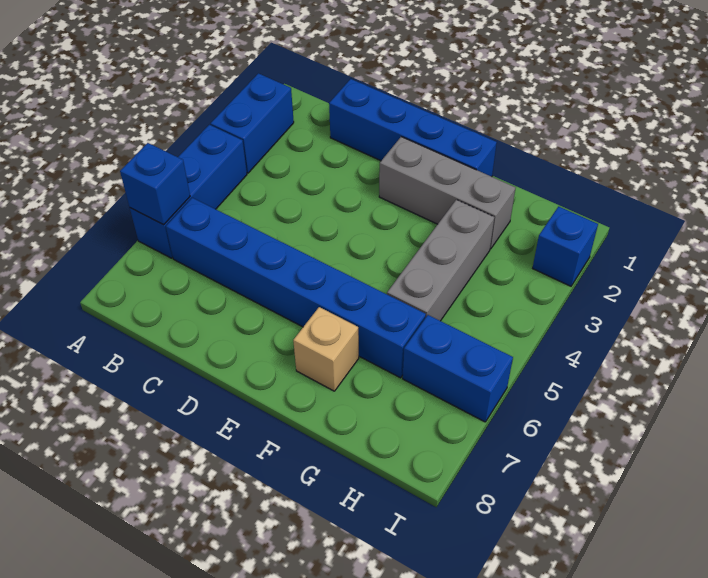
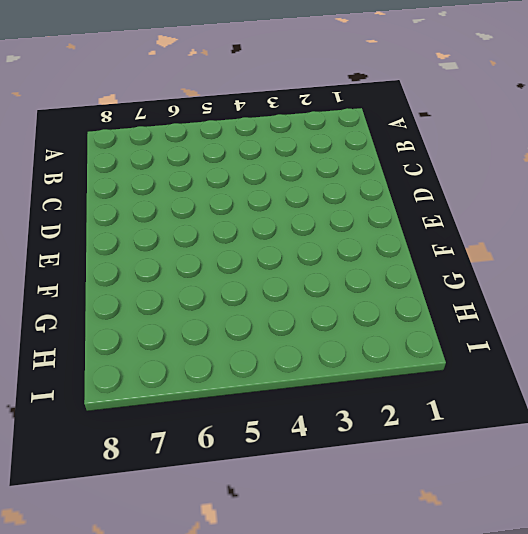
none -> blue brick A2:A3 level 1
none -> blue brick A4:A6 level 1

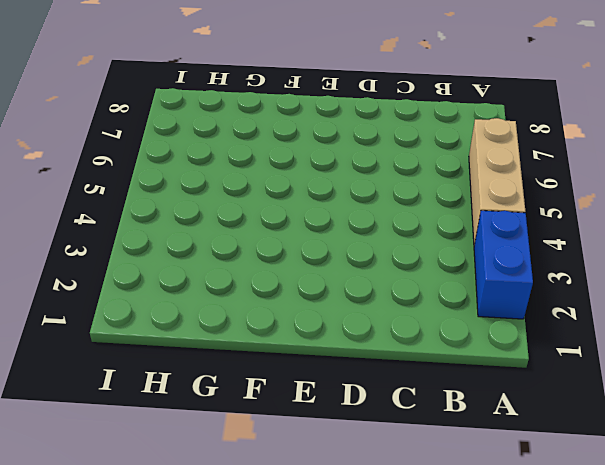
tan brick A4:A6 level 1 -> blue brick A4:A6 level 1
none -> blue brick B6:G6 level 1
none -> blue brick C1:F1 level 1

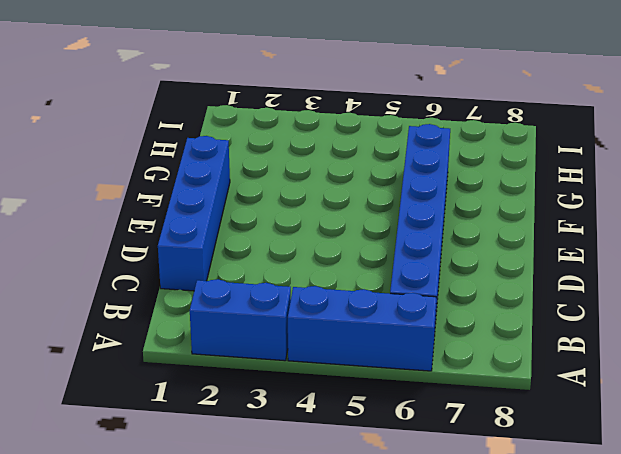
none -> grey brick E2:G2 level 1
none -> tan brick F7 level 1

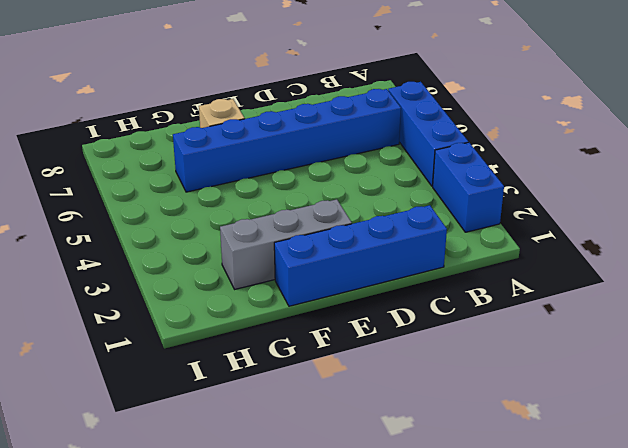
none -> grey brick G3:G5 level 1
none -> blue brick H6:I6 level 1

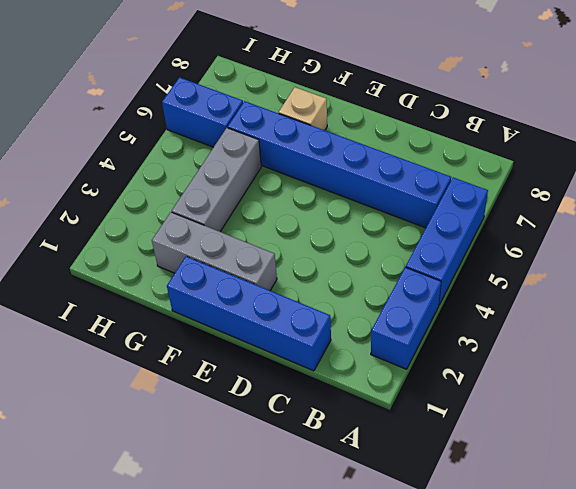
none -> blue brick I2 level 1
none -> blue brick A6 level 2

